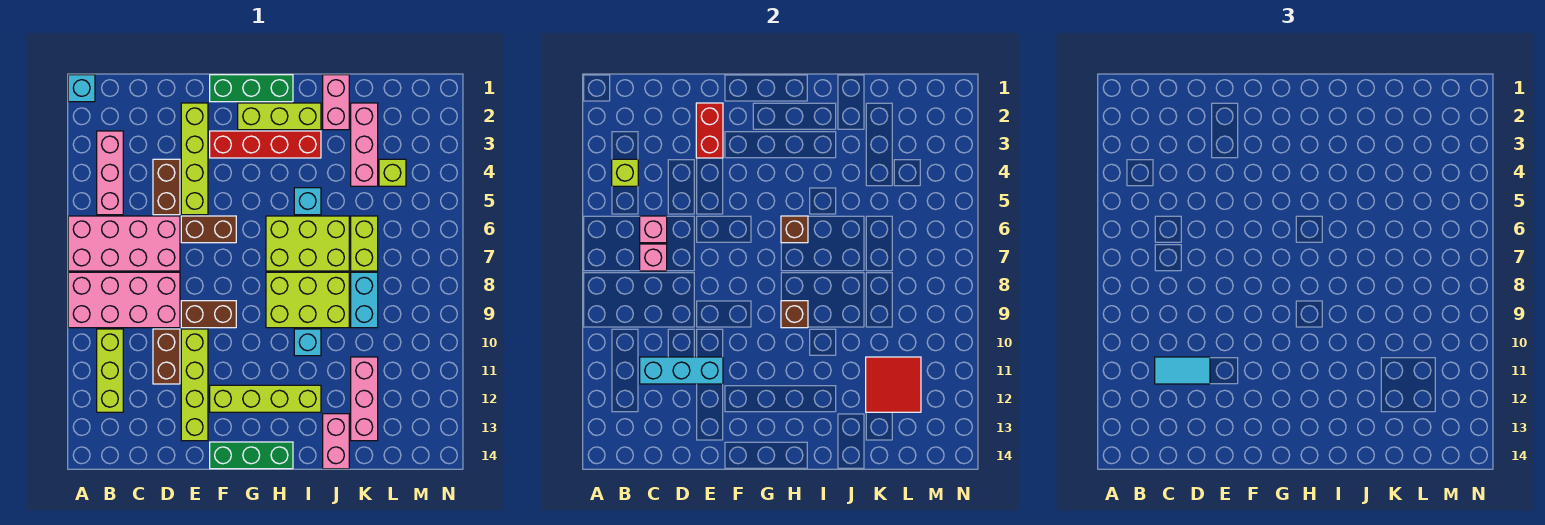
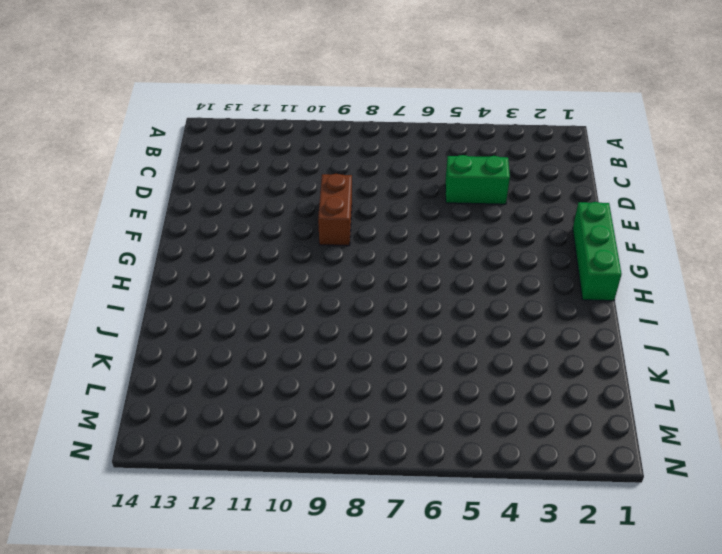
green brick D4:D5 level 1 -> brown brick D4:D5 level 1
none -> cyan brick A1 level 1
none -> pink brick A6:D7 level 1
none -> pink brick A8:D9 level 1
none -> pink brick B3:B5 level 1

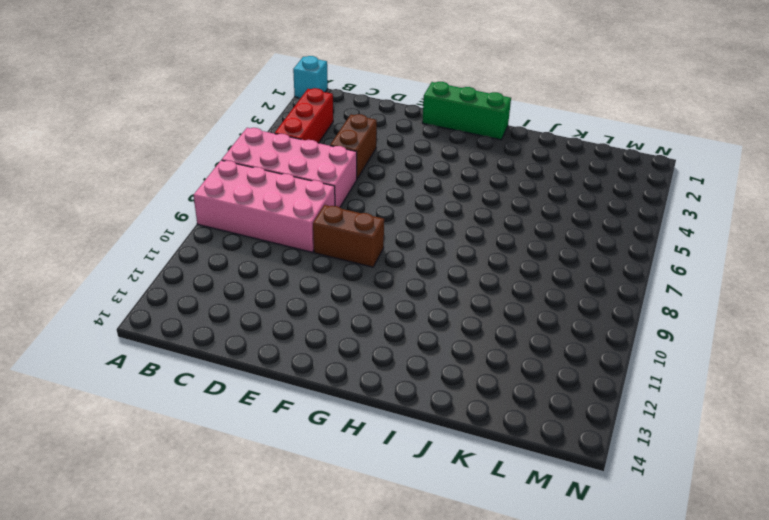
red brick B3:B5 level 1 -> pink brick B3:B5 level 1
none -> lime brick B10:B12 level 1
none -> brown brick D10:D11 level 1
none -> lime brick E2:E5 level 1
none -> brown brick E6:F6 level 1

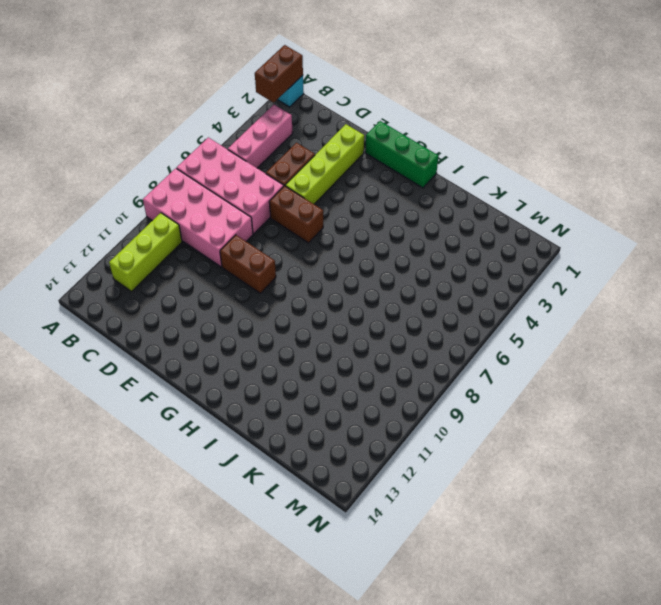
brown brick A1:A2 level 2 -> brown brick D10:D11 level 1
none -> lime brick E10:E13 level 1
none -> red brick F3:I3 level 1
none -> lime brick F12:I12 level 1
none -> green brick F14:H14 level 1

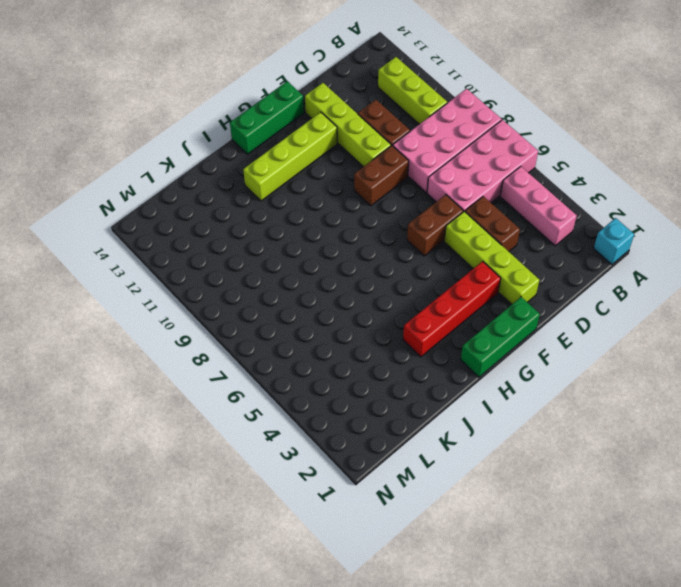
none -> lime brick G2:I2 level 1
none -> lime brick H6:J7 level 1
none -> lime brick H8:J9 level 1
none -> cyan brick I5 level 1

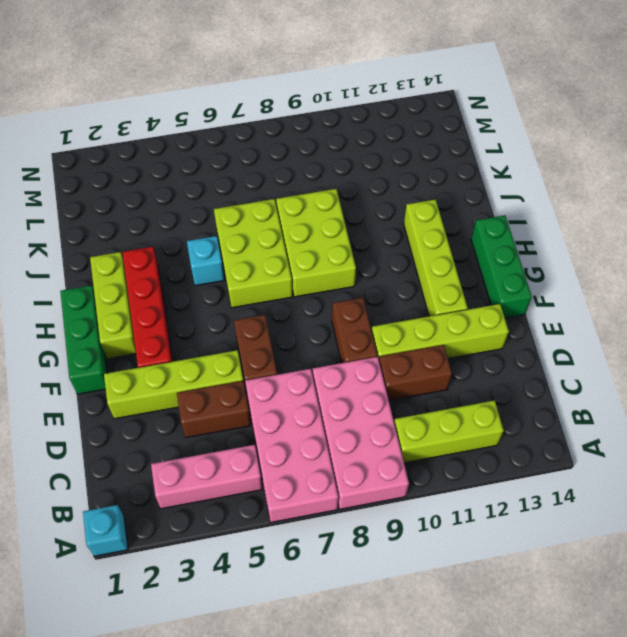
none -> cyan brick I10 level 1
none -> pink brick J1:J2 level 1
none -> pink brick J13:J14 level 1
none -> pink brick K2:K4 level 1

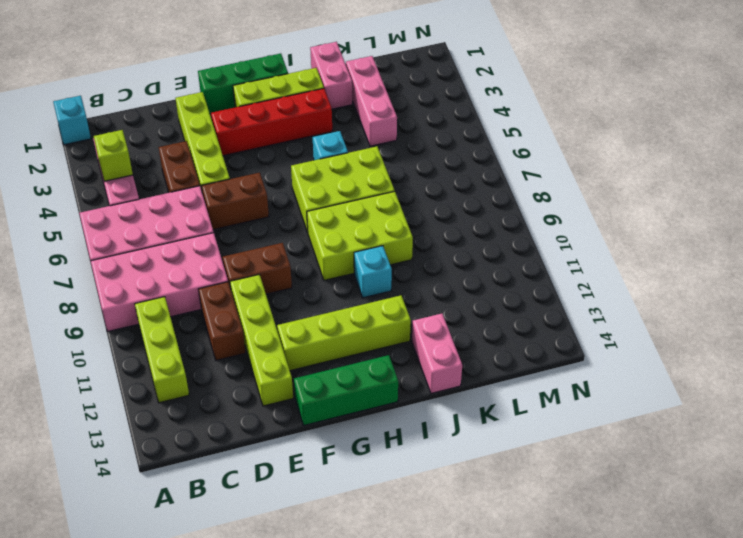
none -> lime brick K6:K7 level 1
none -> cyan brick K8:K9 level 1
none -> pink brick K11:K13 level 1
none -> lime brick L4 level 1

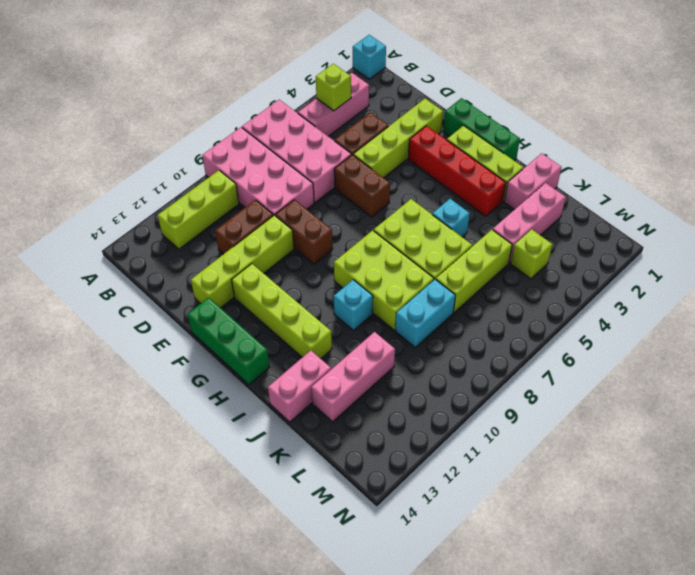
lime brick K5:K7 level 1 -> lime brick K6:K7 level 1
none -> pink brick C6 level 2
none -> pink brick C7 level 2
none -> cyan brick C11:E11 level 2
none -> red brick E2:E3 level 2

